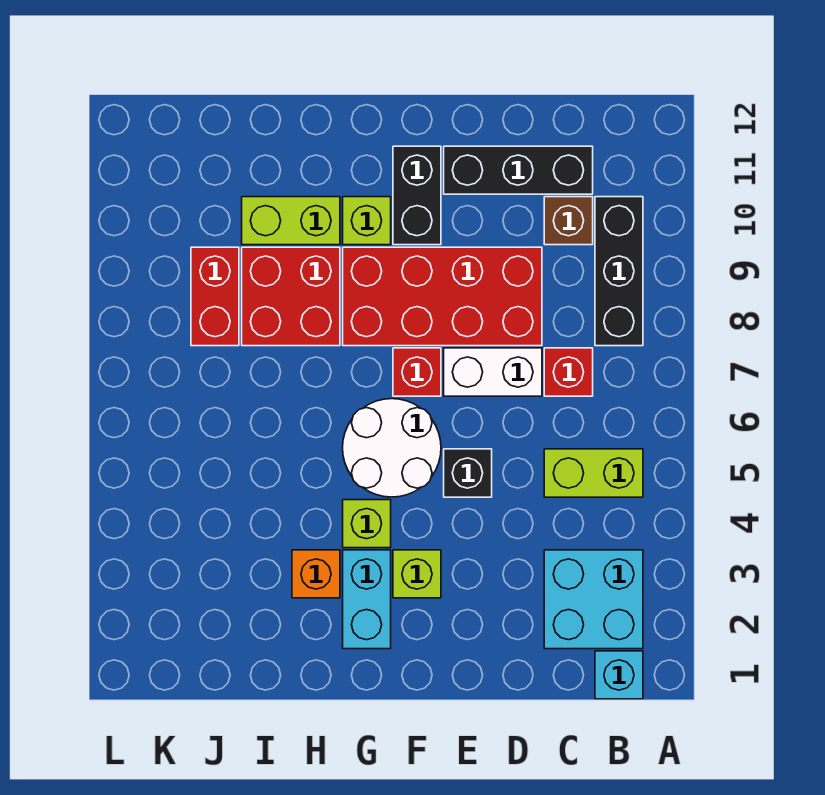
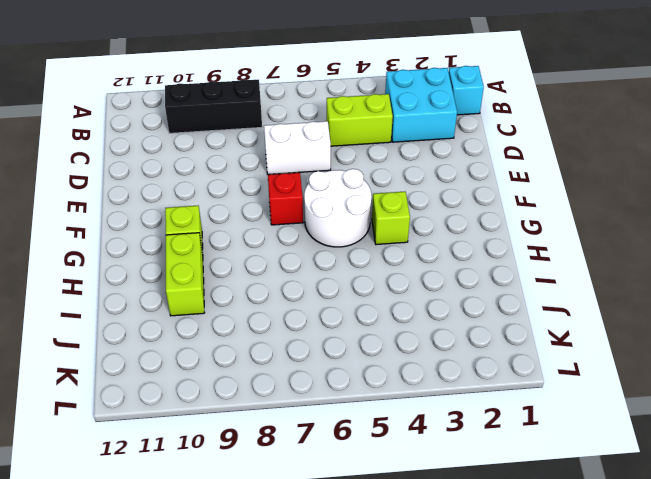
lime brick C4:C5 level 1 -> lime brick B5:C5 level 1
white brick D6:D7 level 1 -> white brick D7:E7 level 1
none -> red brick C7 level 1
none -> brown brick C10 level 1
none -> black brick C11:E11 level 1

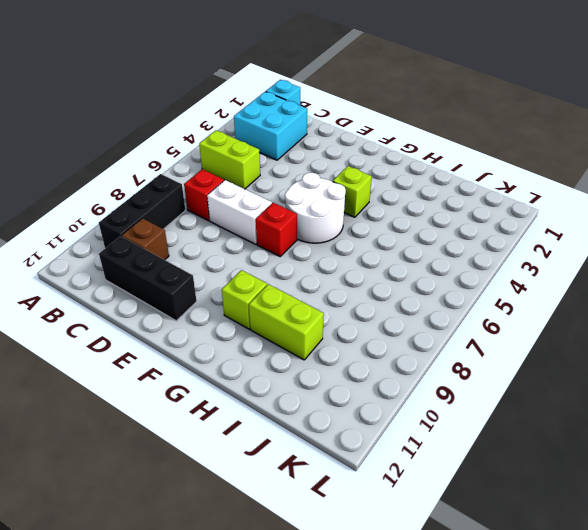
none -> red brick D8:G9 level 1
none -> black brick E5 level 1
none -> lime brick F3 level 1

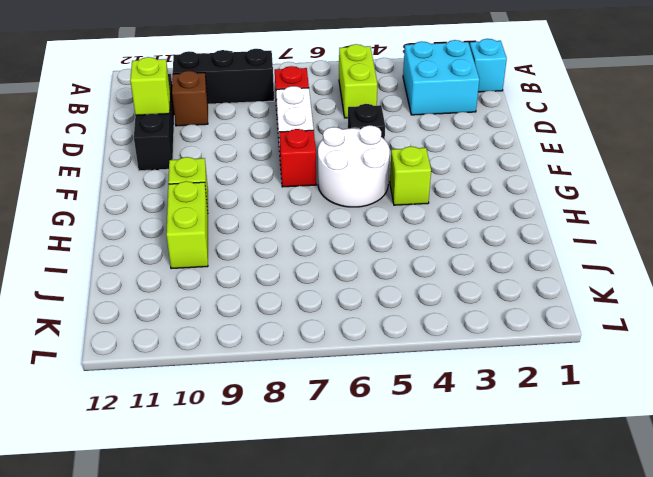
lime brick D11 level 2 -> lime brick F3 level 1
none -> red brick D8:G9 level 1
none -> black brick F10:F11 level 1
none -> cyan brick G2:G3 level 1

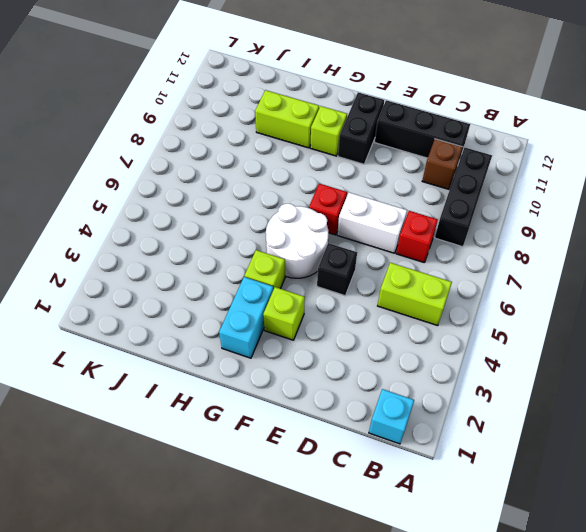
none -> cyan brick B2:C3 level 1
none -> red brick D8:G9 level 1
none -> orange brick H3 level 1

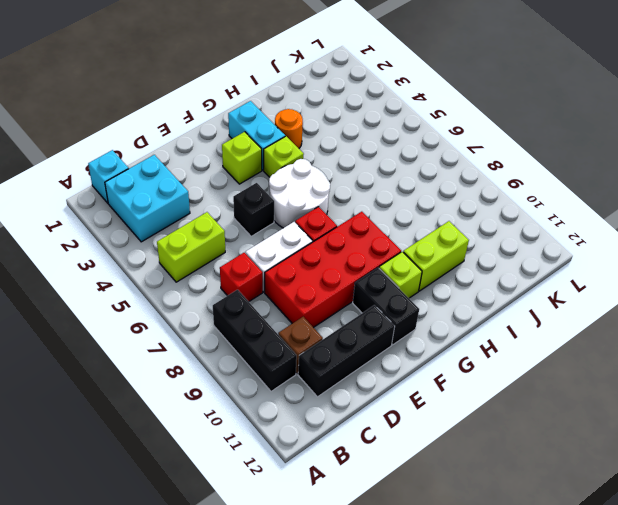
orange round brick H3 level 1 -> orange brick H3 level 1
none -> red brick H8:I9 level 1
none -> red brick J8:J9 level 1

